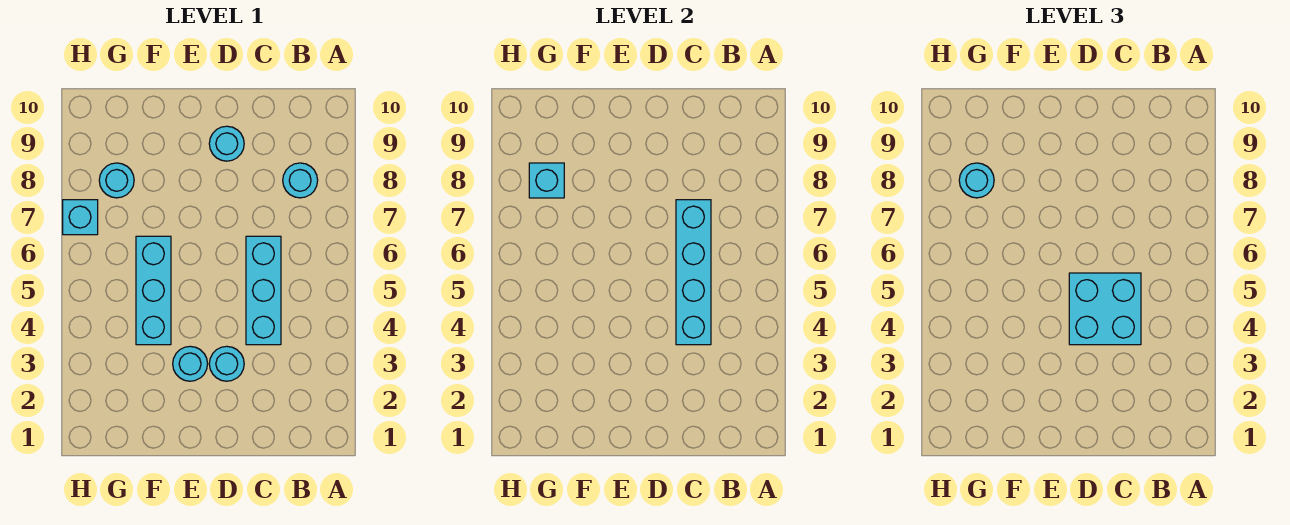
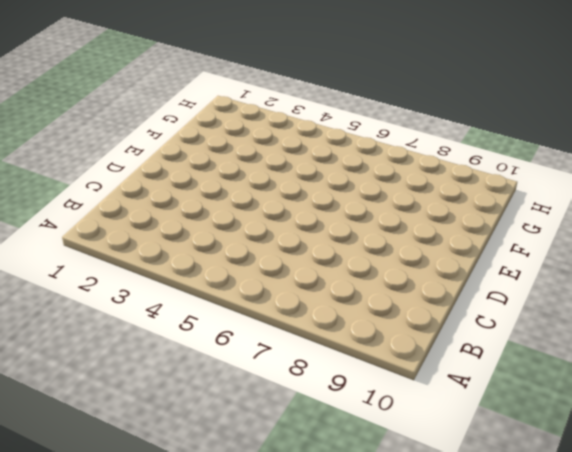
none -> cyan round brick B8 level 1
none -> cyan brick C4:C6 level 1
none -> cyan round brick D3 level 1

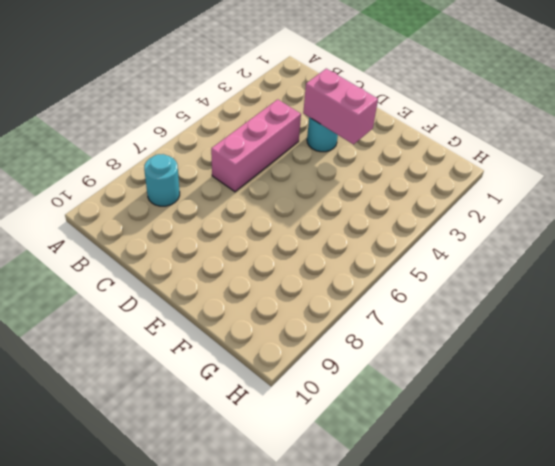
pink brick C4:C6 level 1 -> cyan brick C4:C6 level 1
pink brick D3:E3 level 2 -> none
none -> cyan round brick D9 level 1
none -> cyan round brick E3 level 1
none -> cyan brick F4:F6 level 1

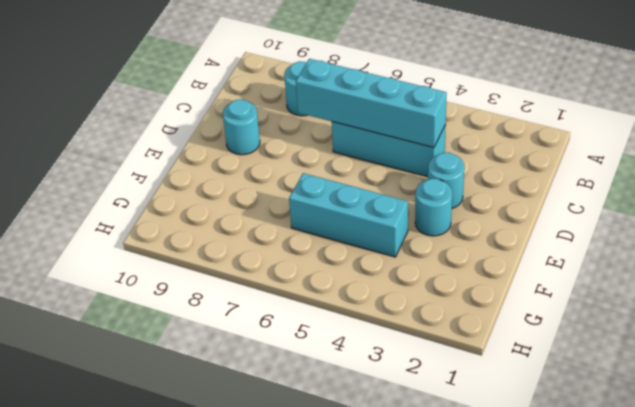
none -> cyan round brick G8 level 1
none -> cyan brick H7 level 1
none -> cyan brick G8 level 2

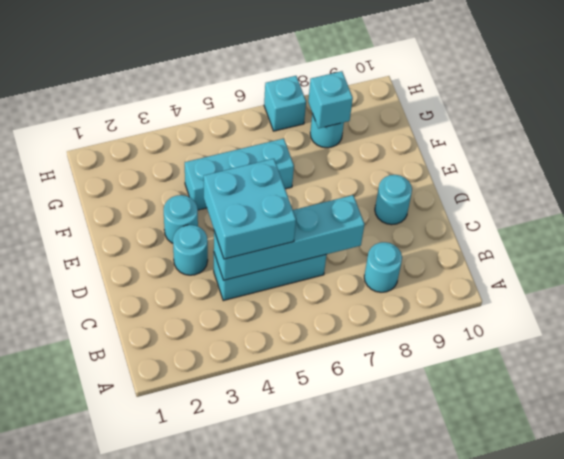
none -> cyan round brick G8 level 3

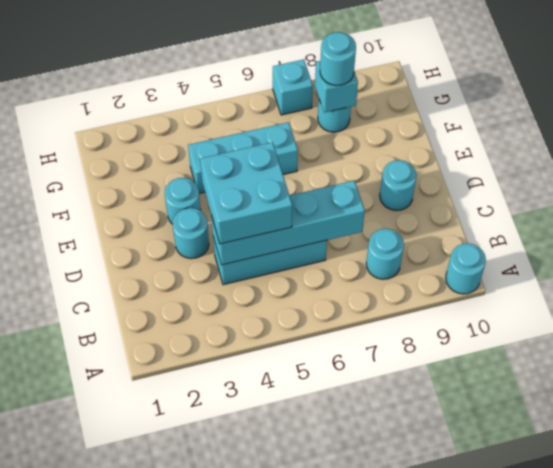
cyan round brick A10 level 1 -> none

